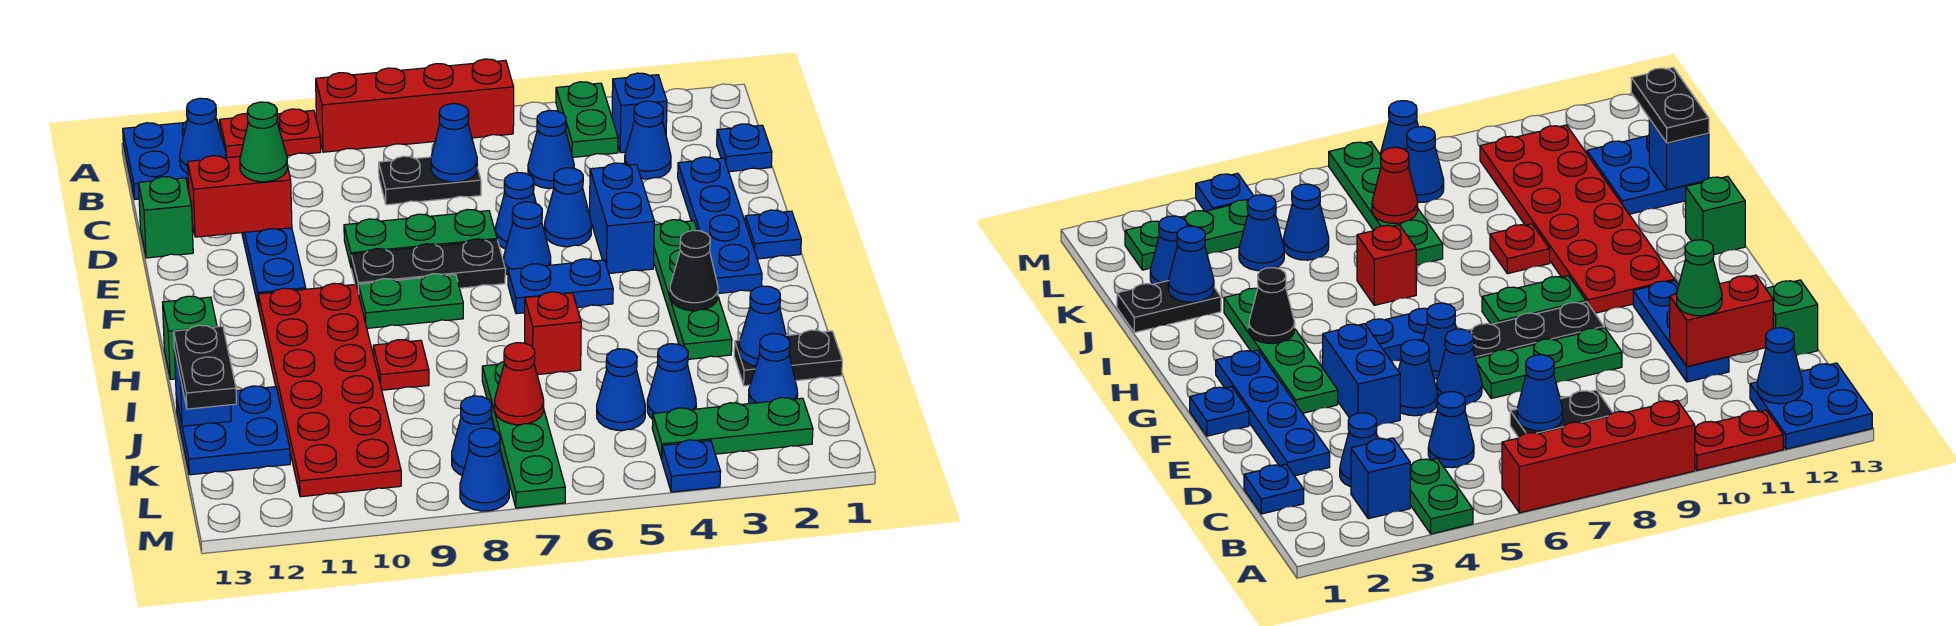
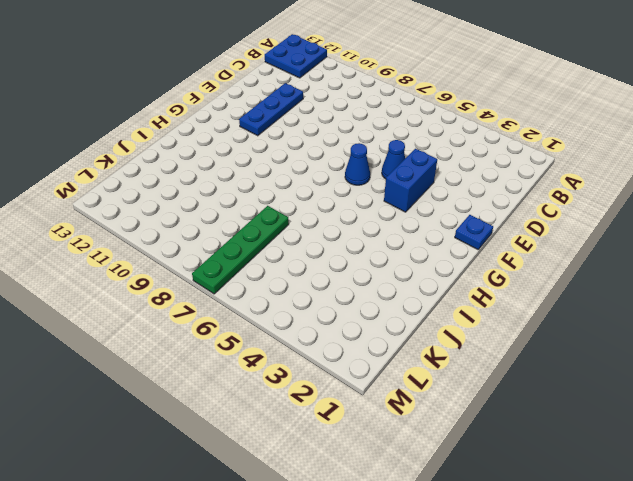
none -> green plate A4:B4 level 1
none -> red brick A6:A9 level 1
none -> red plate A10:A11 level 1
none -> blue brick B3 level 1

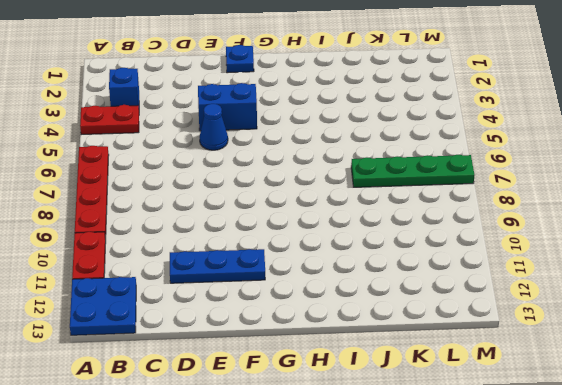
red plate A4:B4 level 1 -> green plate A4:B4 level 1
red plate A6:A9 level 1 -> red brick A6:A9 level 1
none -> blue plate C1 level 1
none -> blue cone C3 level 1
none -> blue cone C5 level 1
none -> black plate C7:C8 level 1

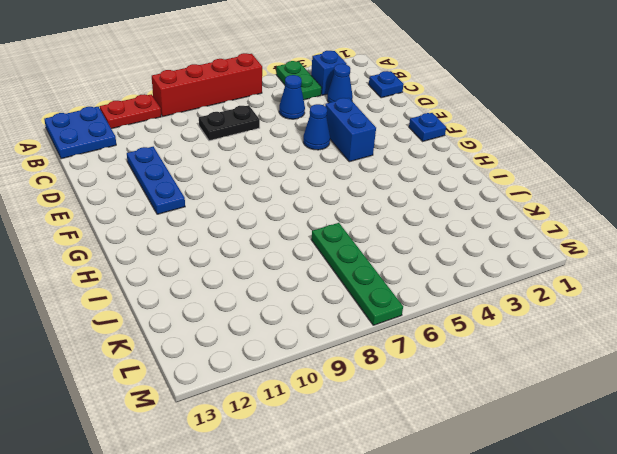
none -> blue plate D2:G2 level 1
none -> green brick D13 level 1
none -> blue cone E6 level 1
none -> green plate E7:E9 level 1

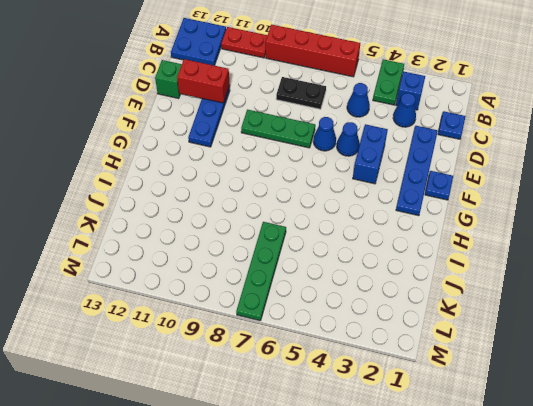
none -> green plate F3:I3 level 1
none -> blue cone F6 level 1
none -> black plate F7:F9 level 1
none -> blue plate G5:G6 level 1

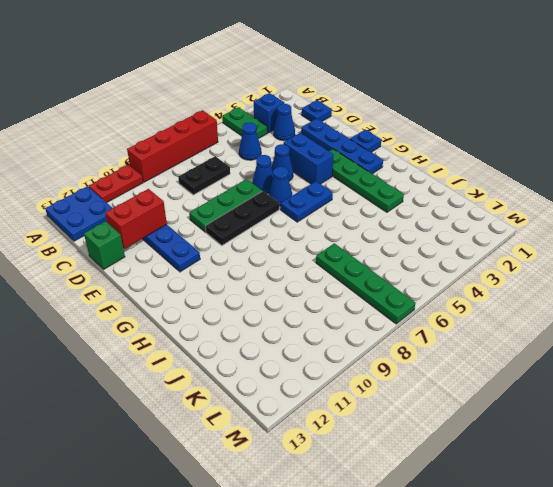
none -> green plate G8:G9 level 1
none -> red plate G10:L11 level 1
none -> green brick H13 level 1
none -> red brick I6 level 1

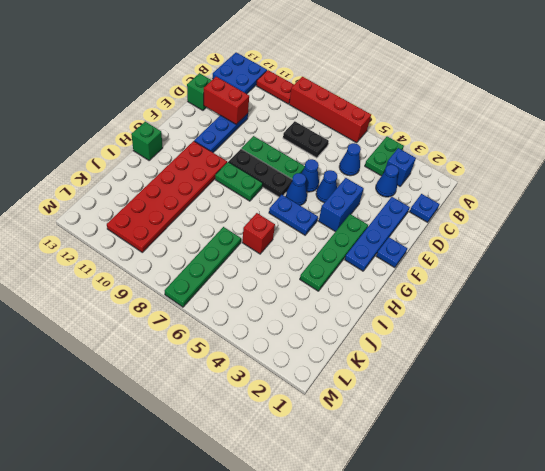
none -> red plate I9 level 1
none -> black plate J1:J2 level 1
none -> blue plate J12:K13 level 1
none -> blue cone K2 level 1

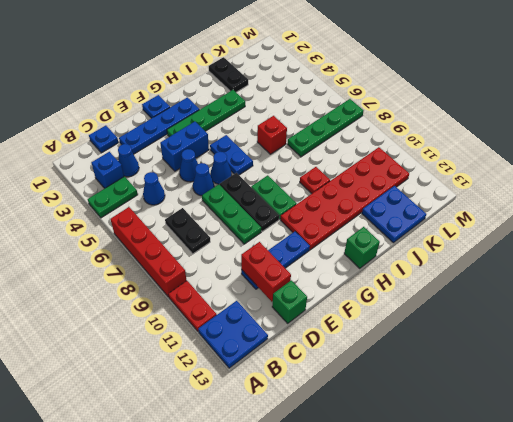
none -> blue cone K2 level 1
none -> blue cone K4 level 1
none -> blue cone K5 level 1
none -> green plate L2:L4 level 1

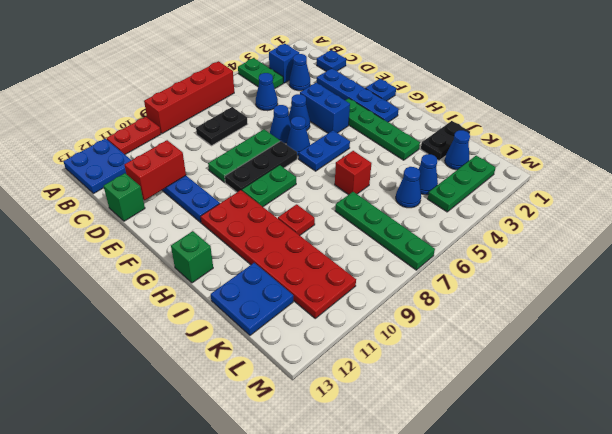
none -> blue cone L8 level 1
none -> blue plate M4 level 1
none -> blue cone M8 level 1
none -> blue cone B12 level 2

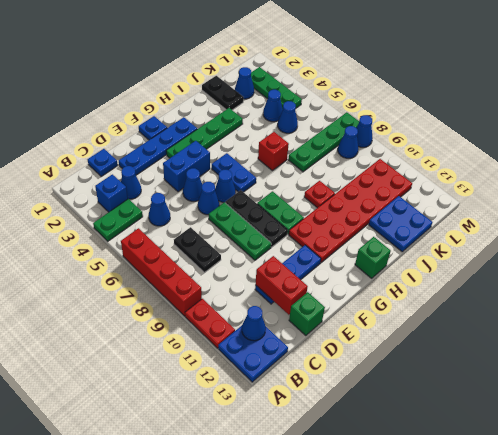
none -> blue plate M4 level 1
none -> blue cone C7 level 2
none -> black cone H3 level 2
none -> blue cone J2 level 2

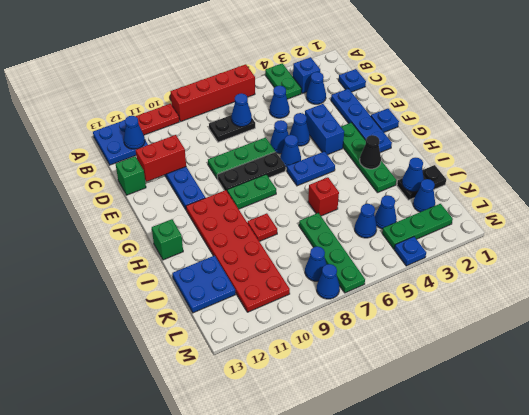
none -> blue brick J13 level 2
none -> red cone K7 level 2
none -> green cone D11 level 3
none -> black plate J13:K13 level 3

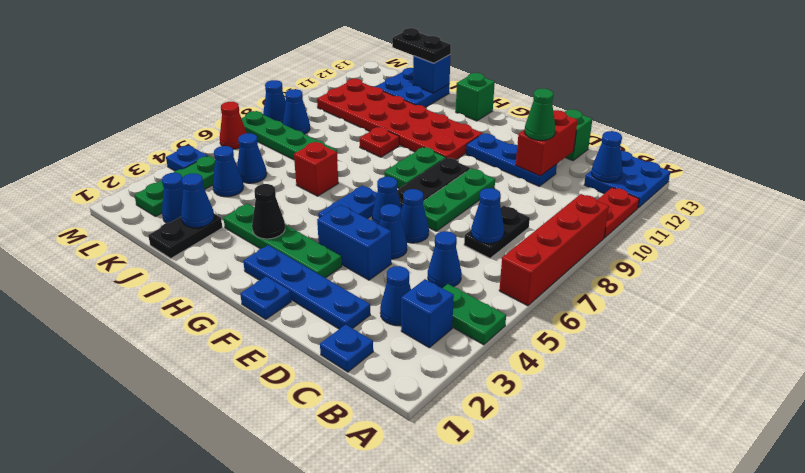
red cone M6 level 1 -> red cone K7 level 2

